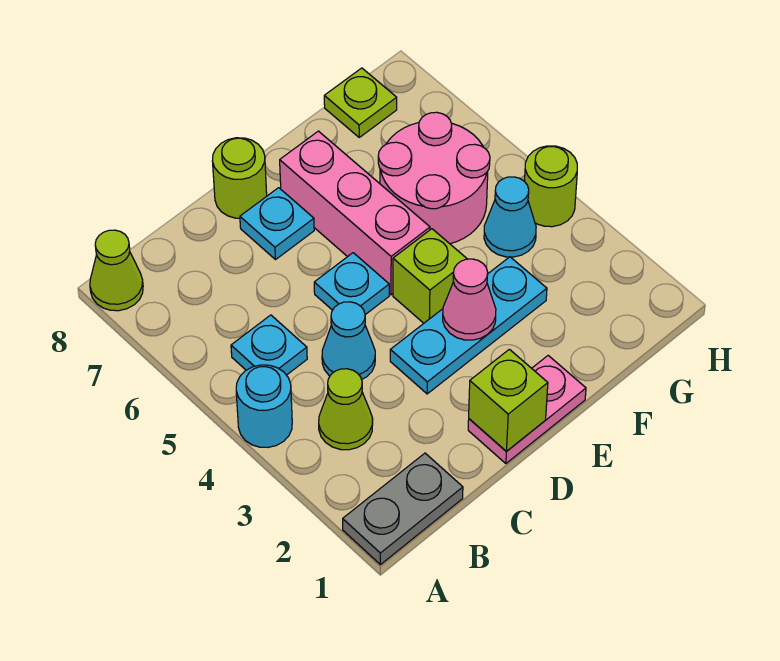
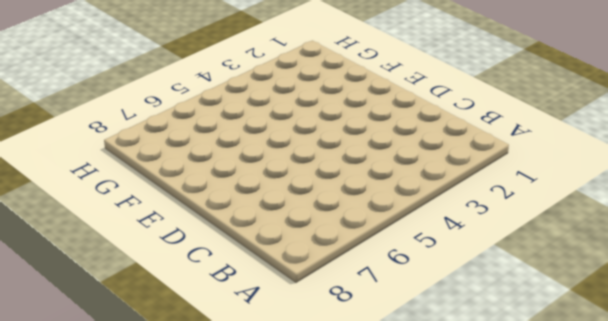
none -> grey plate A1:B1 level 1
none -> cyan round brick A4 level 1
none -> lime cone A8 level 1

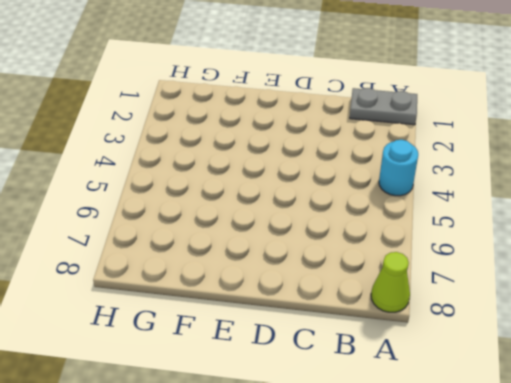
none -> lime cone B3 level 1
none -> cyan plate B5 level 1
none -> cyan cone C4 level 1

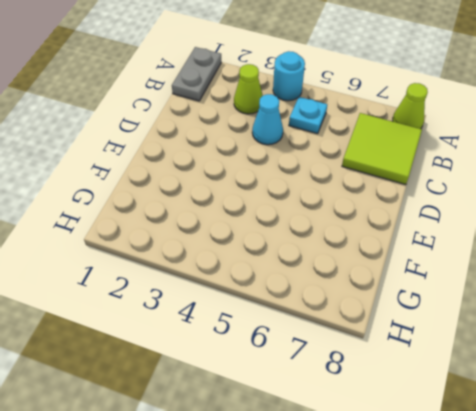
lime tile B7:C8 level 1 -> none
none -> pink plate D1:E1 level 1
none -> cyan plate D3:F3 level 1
none -> cyan plate D5 level 1

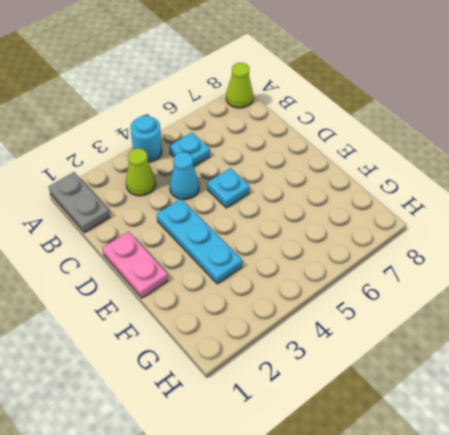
none -> cyan plate D7 level 1
none -> lime round brick D8 level 1
none -> lime brick E4 level 1

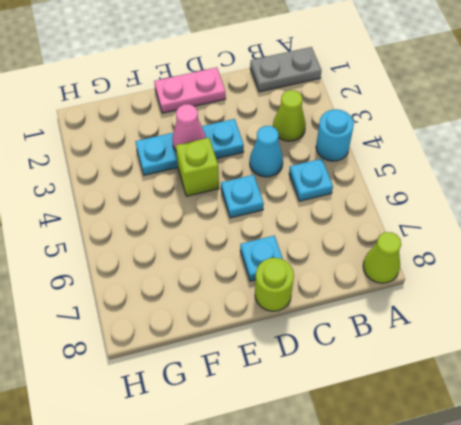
none -> pink brick E5:E7 level 1
none -> pink round brick F5:G6 level 1
none -> cyan cone G4 level 1

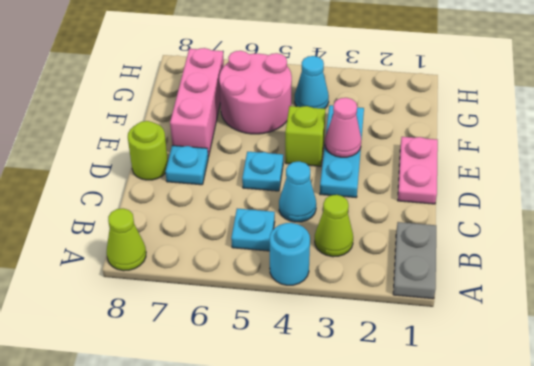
pink brick E7:G7 level 1 -> pink brick E5:E7 level 1
none -> lime plate G8 level 1
none -> lime round brick H4 level 1
none -> lime brick D1 level 2

